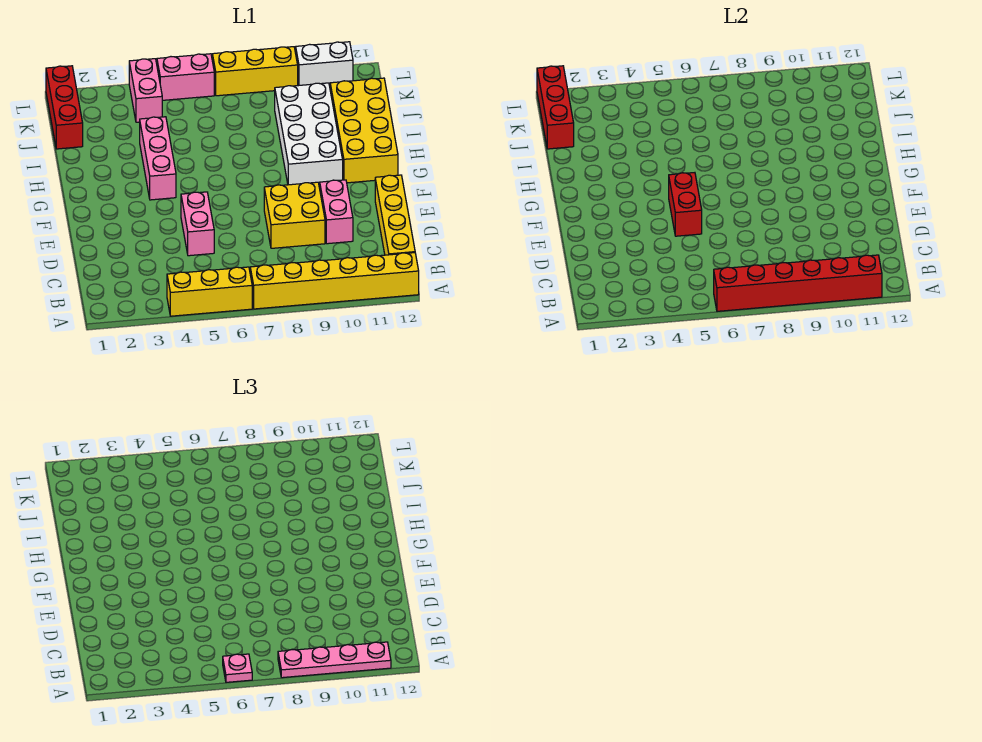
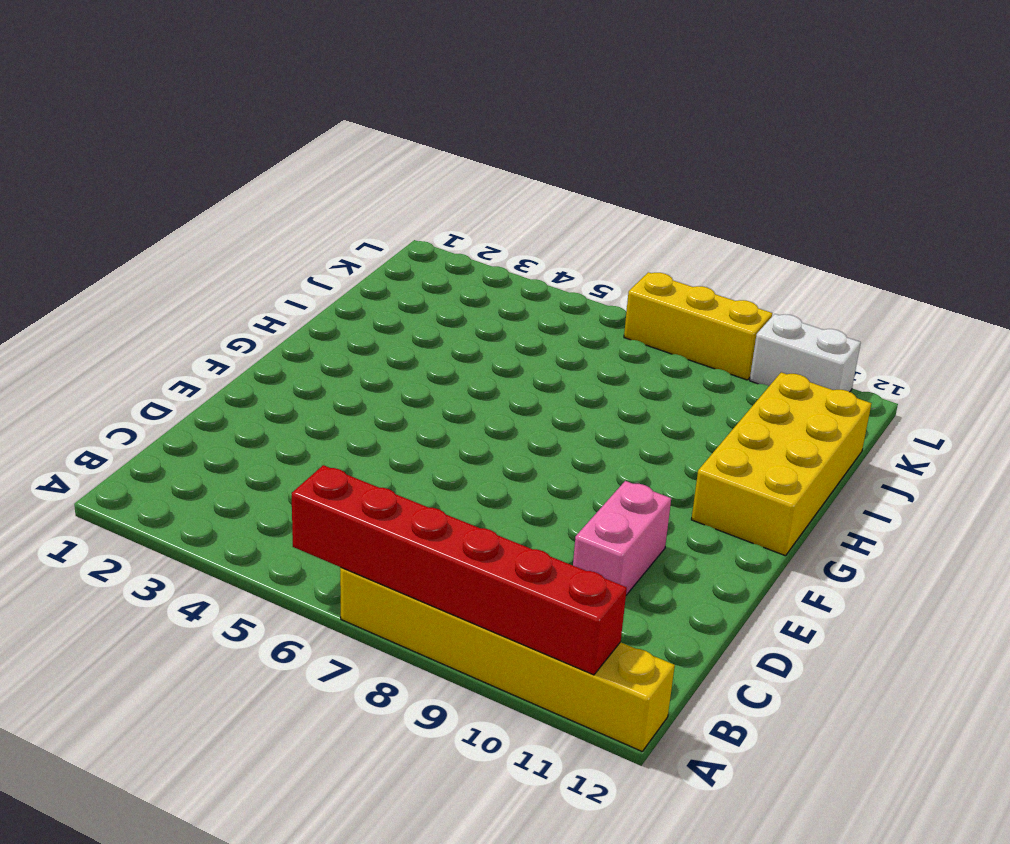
none -> yellow brick A4:A6 level 1
none -> yellow brick B12:E12 level 1
none -> pink brick D5:E5 level 1

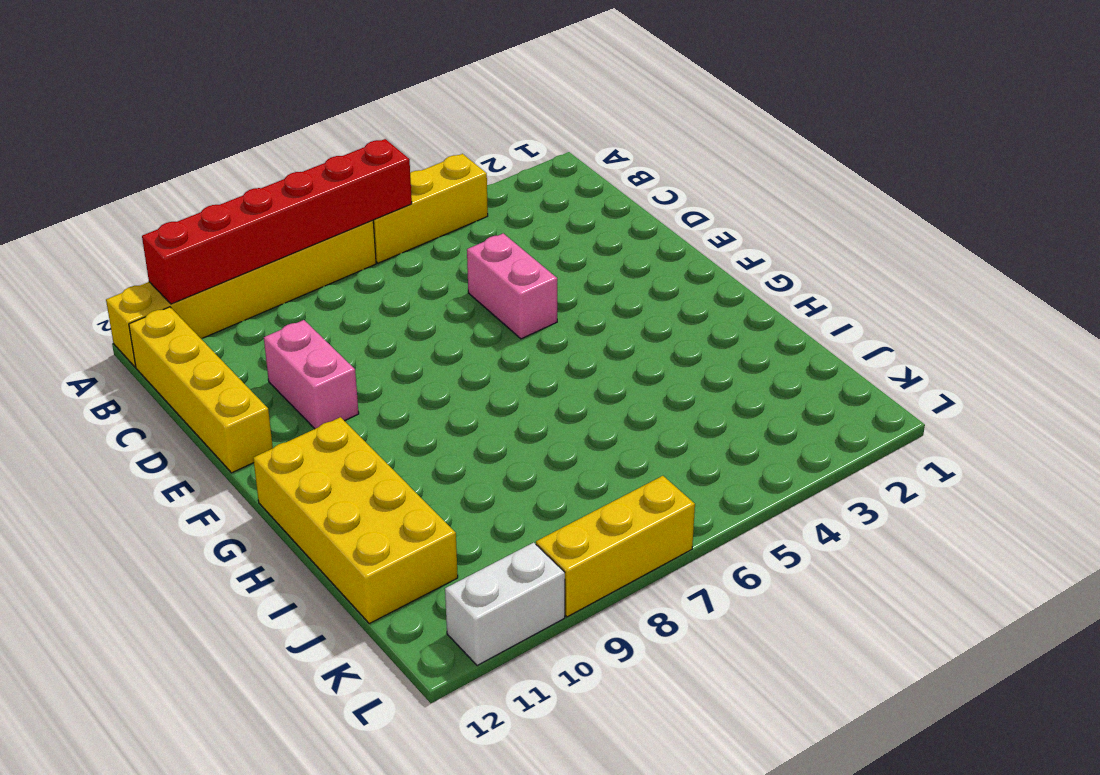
none -> yellow brick D8:E9 level 1
none -> pink brick G4:I4 level 1
none -> white brick G9:J10 level 1

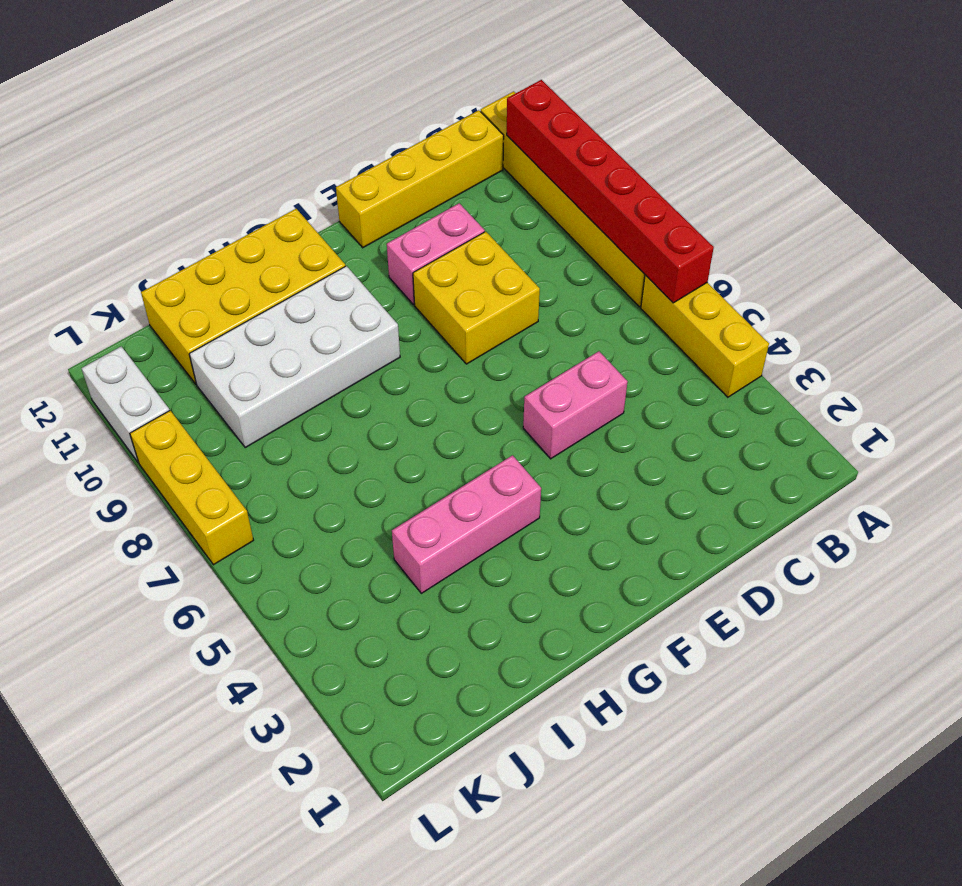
none -> red brick J1:L1 level 1
none -> pink brick K4:L4 level 1
none -> pink brick L5:L6 level 1

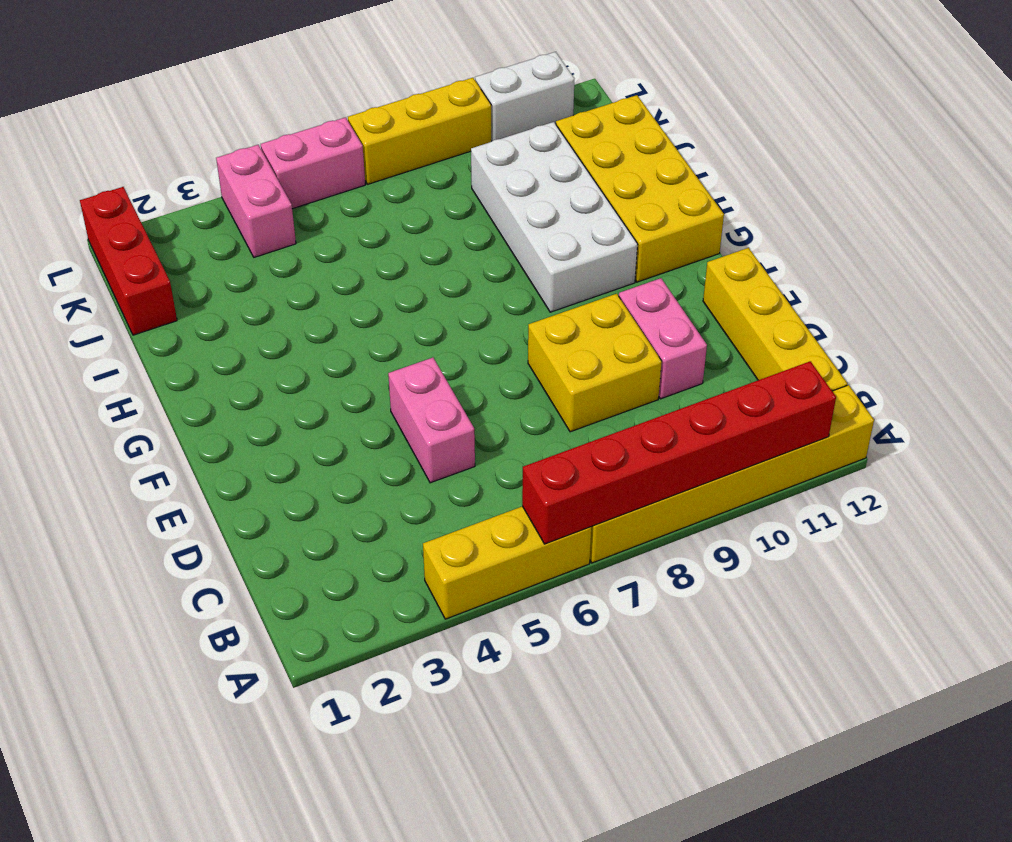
none -> pink brick G4:I4 level 1
none -> red brick E5:F5 level 2
none -> red brick J1:L1 level 2

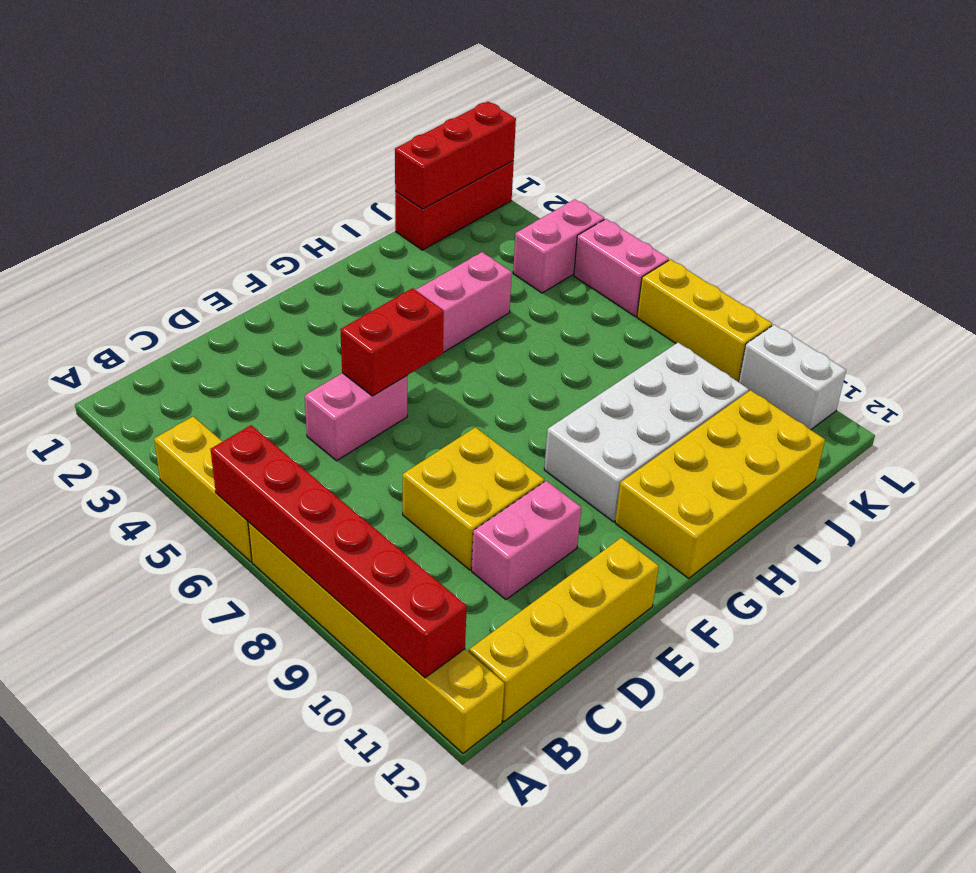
none -> pink plate A6 level 3
none -> pink plate A8:A11 level 3

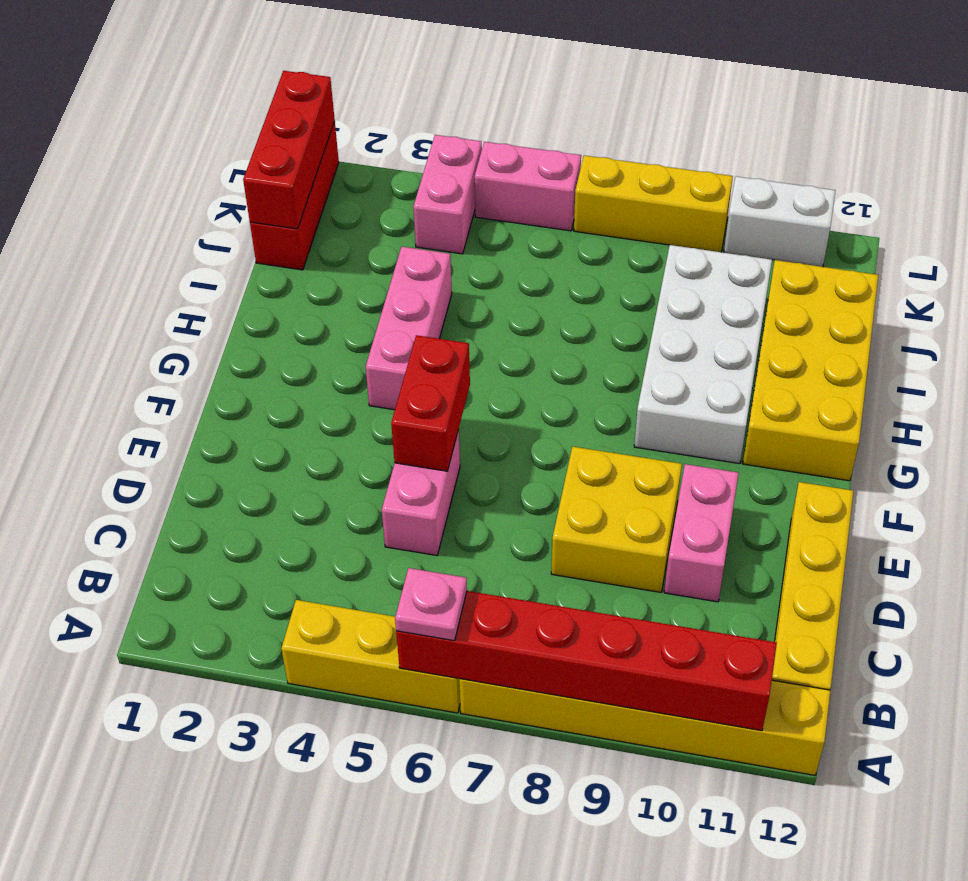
none -> pink plate A8:A11 level 3

